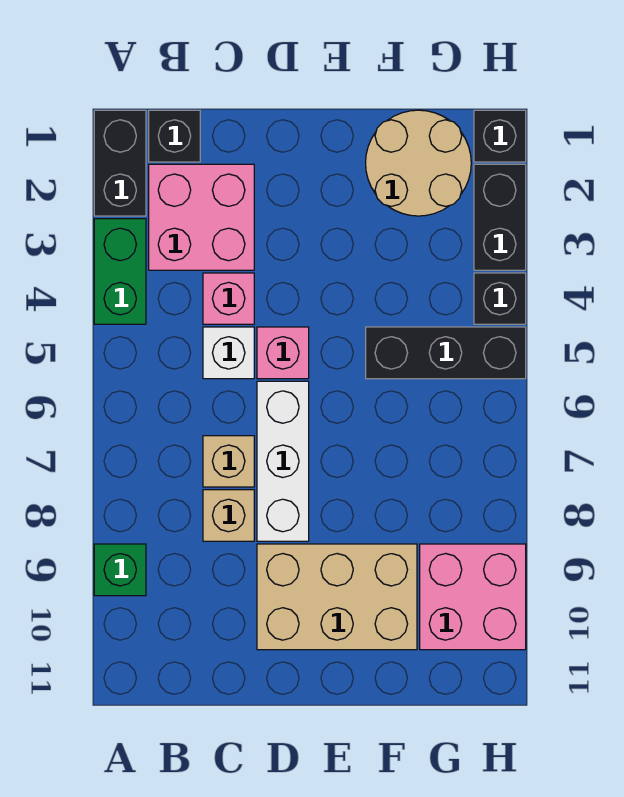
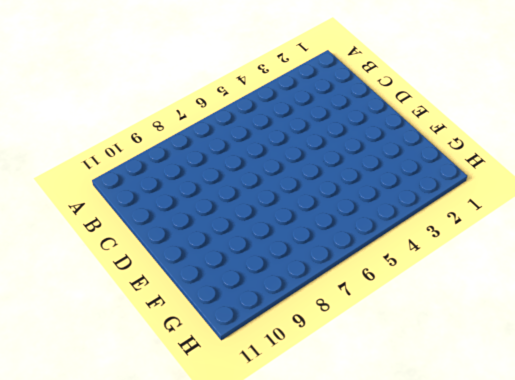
none -> black brick A1:A2 level 1
none -> green brick A3:A4 level 1
none -> green brick A9 level 1

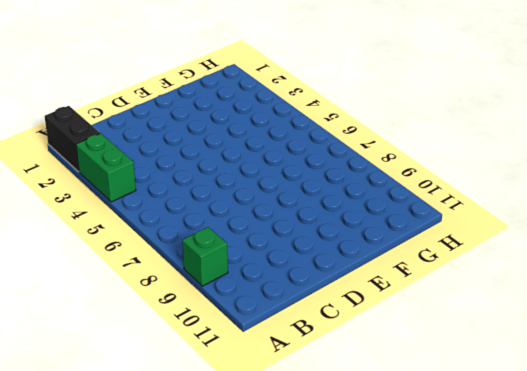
none -> black brick B1 level 1
none -> pink brick B2:C3 level 1
none -> pink brick C4 level 1

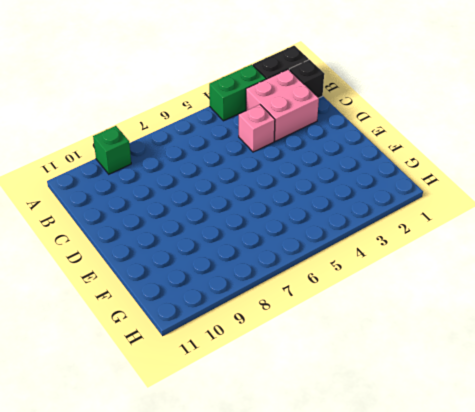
none -> white brick C5 level 1
none -> tan brick C7 level 1
none -> tan brick C8 level 1

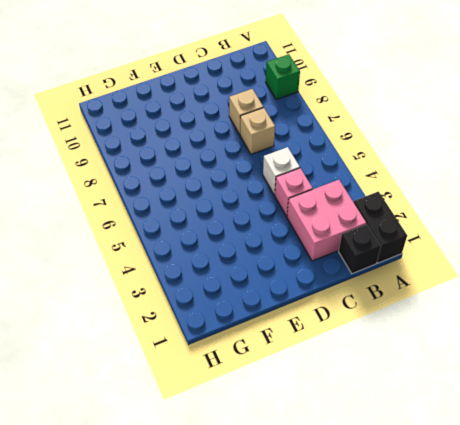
none -> green brick A3:A4 level 1
none -> pink brick D5 level 1
none -> white brick D6:D8 level 1

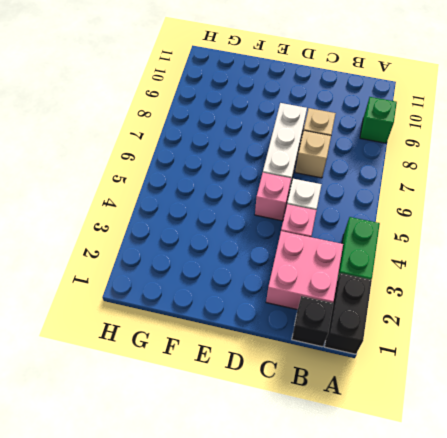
none -> tan brick D9:F10 level 1
none -> tan round brick F1:G2 level 1
none -> black brick F5:H5 level 1

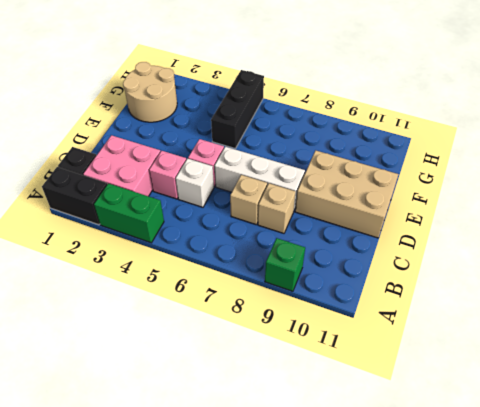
tan brick D9:E11 level 1 -> tan brick D9:F10 level 1
none -> pink brick G9:H10 level 1
none -> black brick H1 level 1
none -> black brick H2:H3 level 1

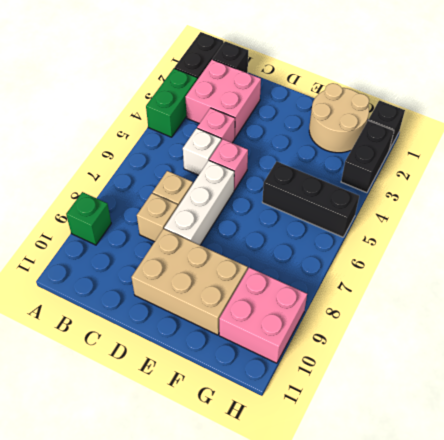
none -> black brick H4 level 1

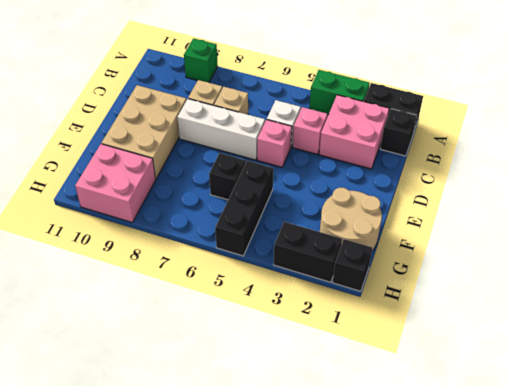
black brick F6 level 1 -> black brick H4 level 1

